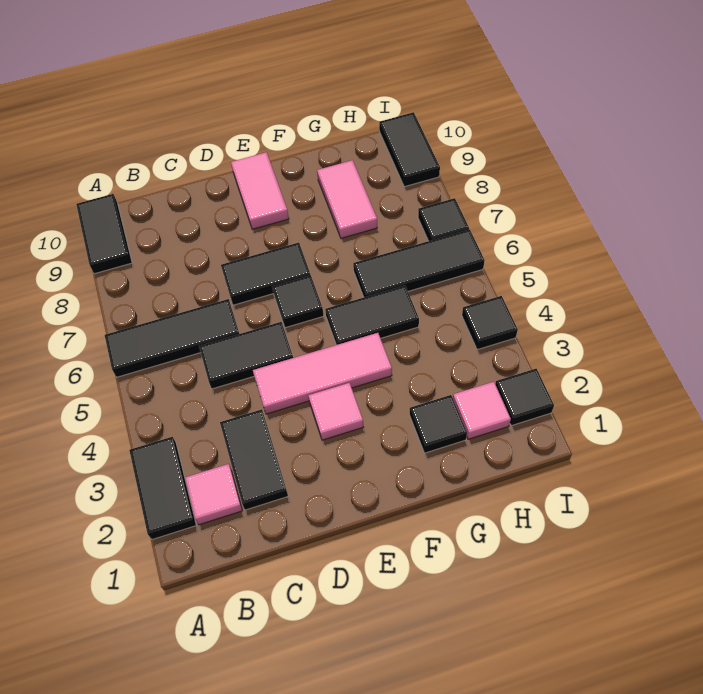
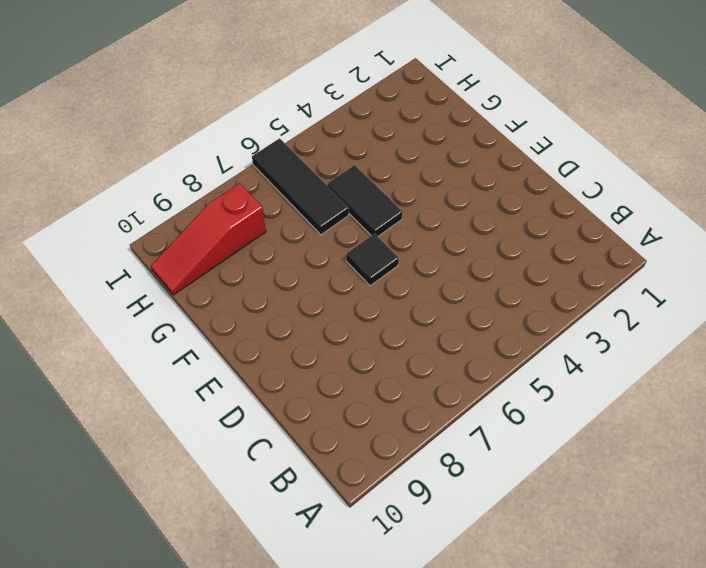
red slope H8:H10 level 1 top 8 -> none
none -> black tile A2:A3 level 1
none -> black tile A6:C6 level 1
none -> black tile A9:A10 level 1

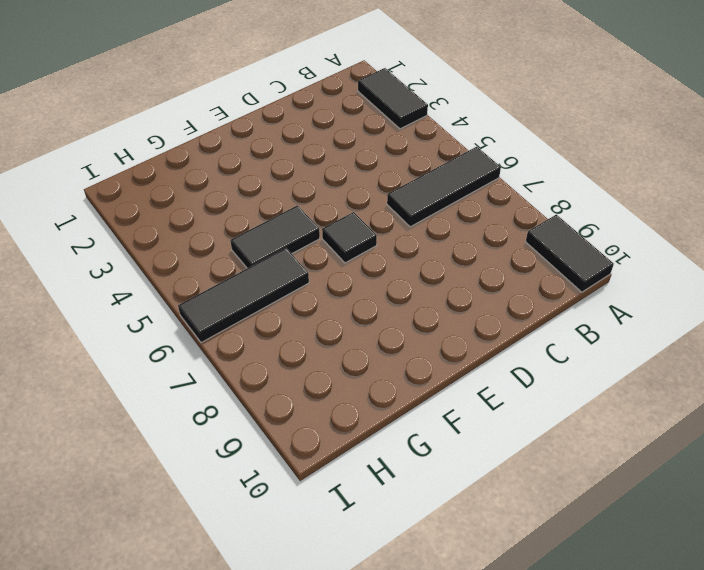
none -> pink tile B2 level 1
none -> black tile C2:C3 level 1
none -> black tile C5:D5 level 1

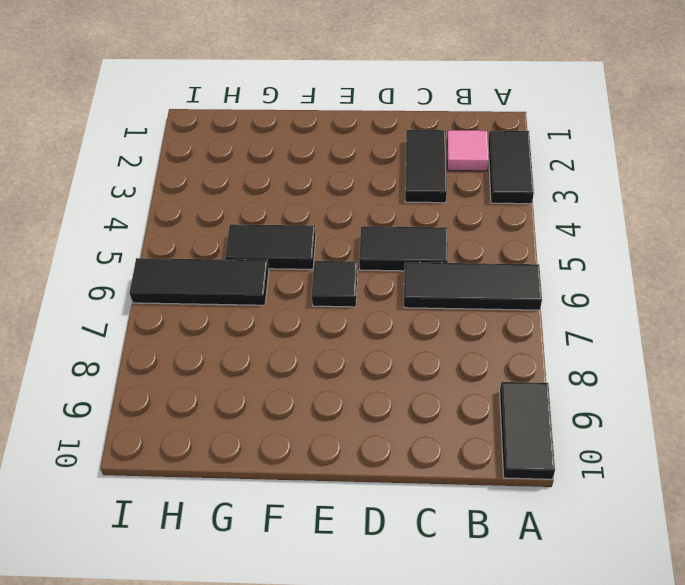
none -> pink tile D4:F4 level 1
none -> black tile D7:E7 level 1
none -> pink tile E3 level 1

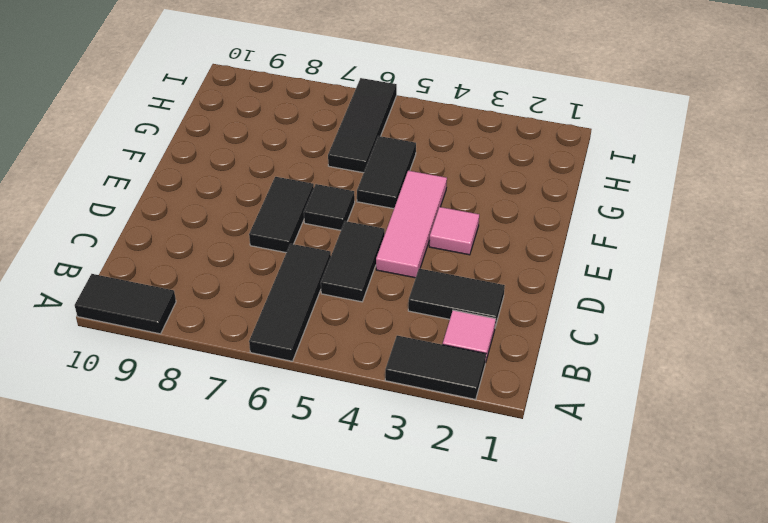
none -> pink tile E9:E10 level 1
none -> black tile G2 level 1
none -> pink tile G8:G9 level 1

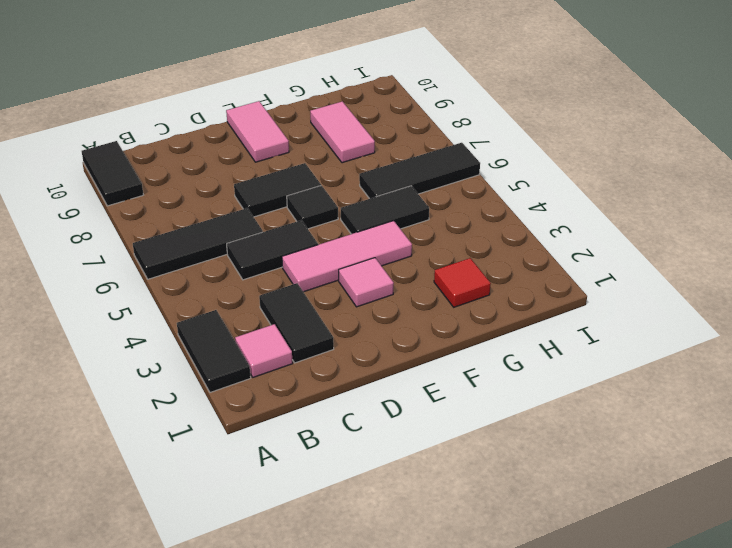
red tile G2 level 1 -> black tile G2 level 1
none -> pink tile H2 level 1
none -> black tile I2 level 1
none -> black tile I4 level 1

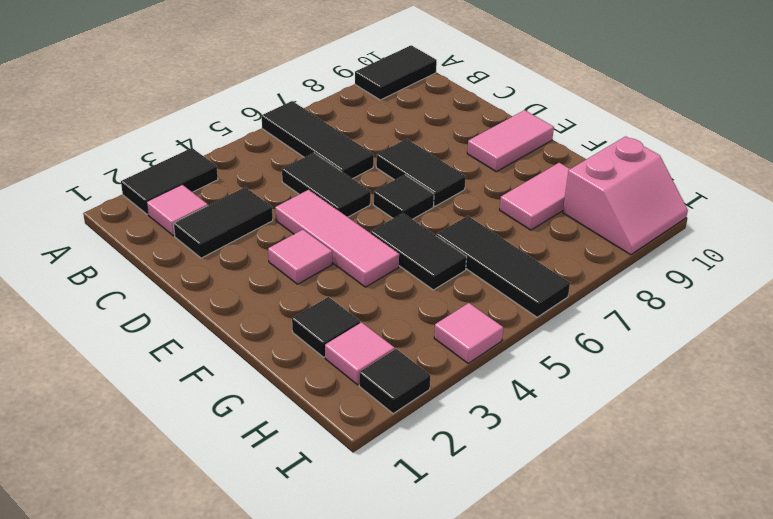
pink slope H9:I10 level 1 top H -> black tile I9:I10 level 1
pink tile I4 level 1 -> black tile I4 level 1
none -> black tile I7 level 1

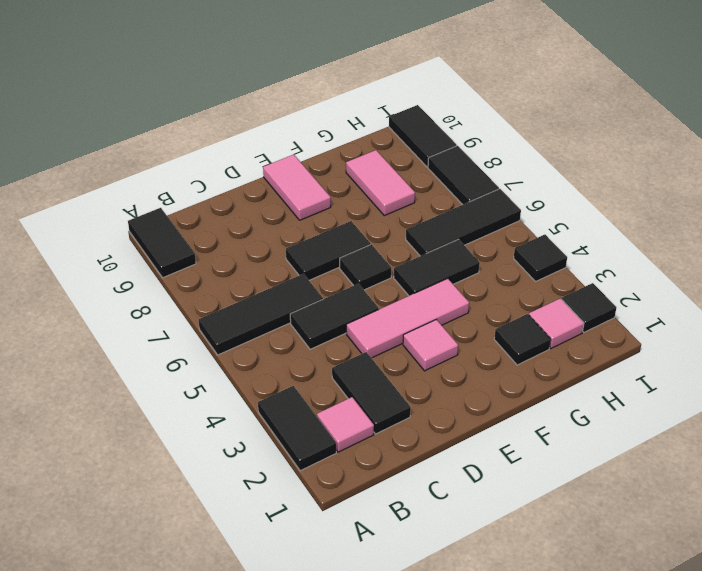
black tile I7:I8 level 1 -> black tile I7 level 1

